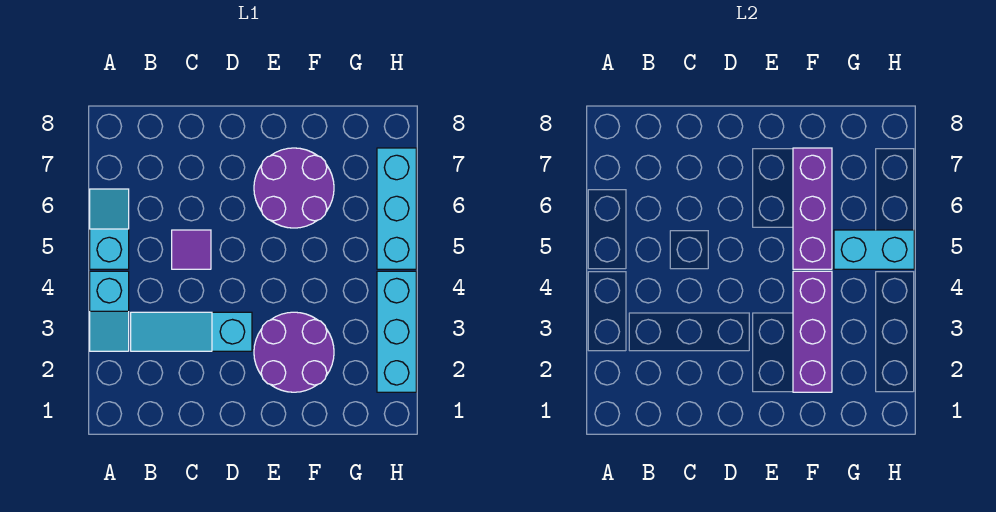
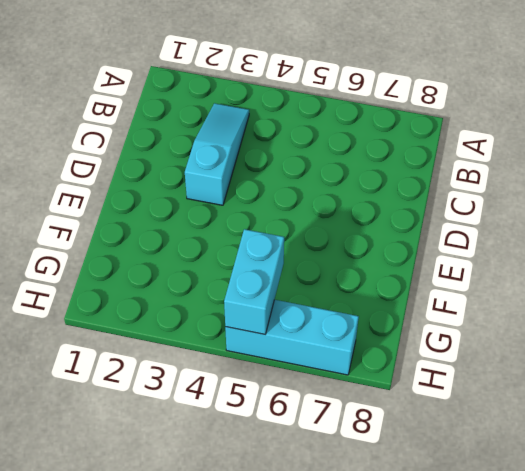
none -> cyan slope A3:A4 level 1 top 4
none -> cyan slope A5:A6 level 1 top 5

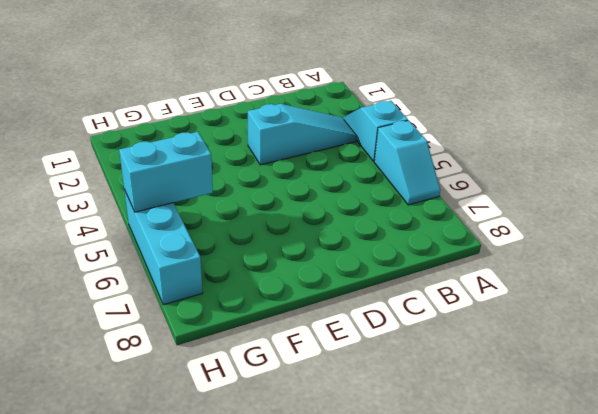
none -> purple tile C5 level 1
none -> purple round brick E2:F3 level 1

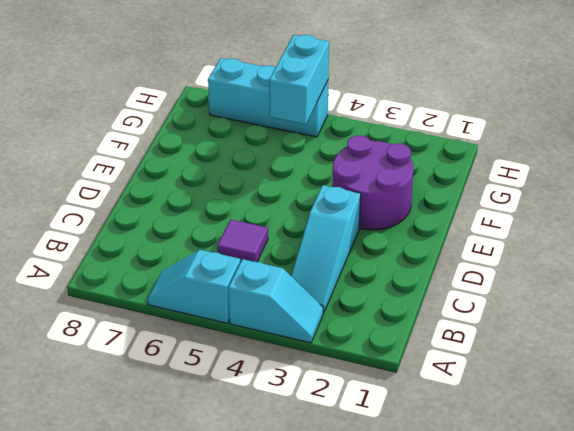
none -> purple round brick E6:F7 level 1
none -> cyan brick H2:H4 level 1

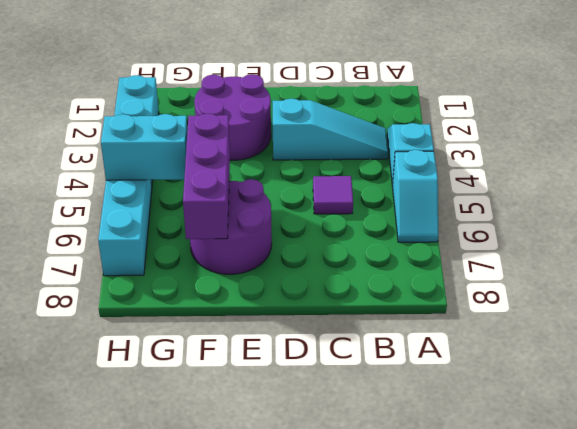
none -> purple brick F2:F4 level 2

